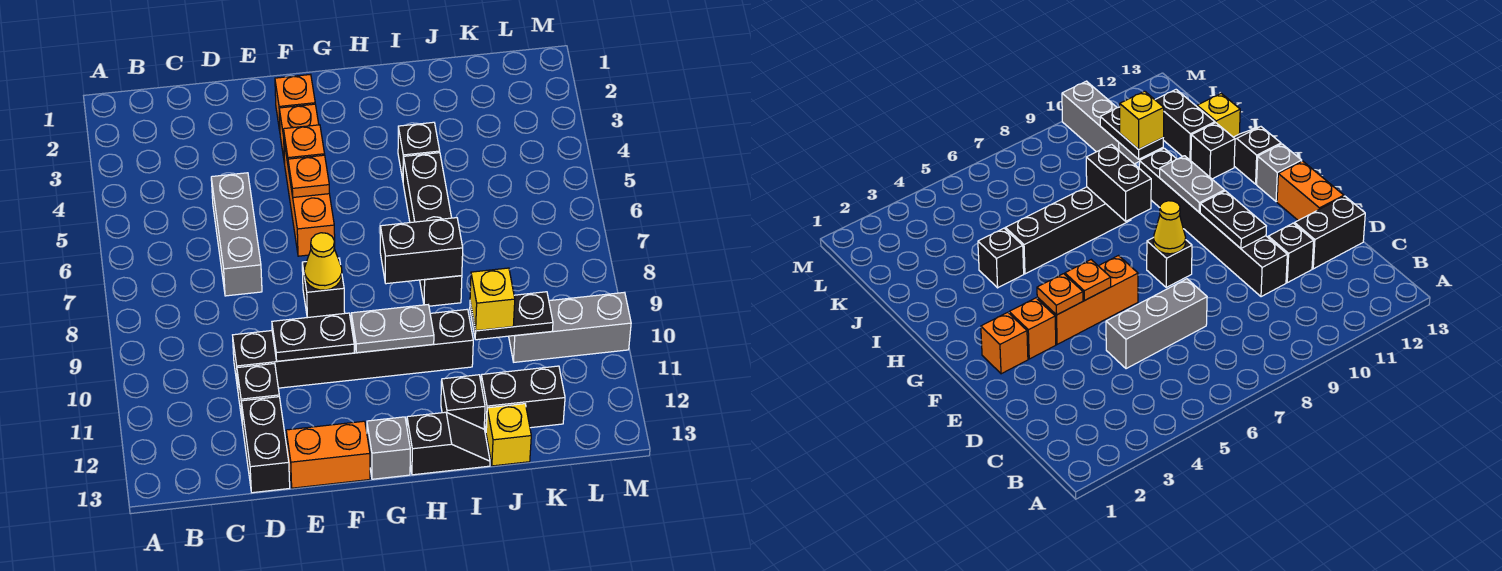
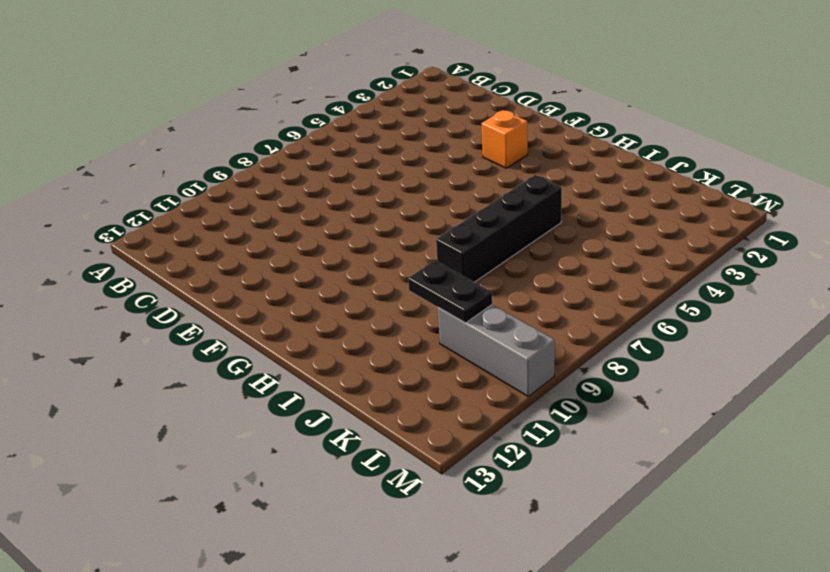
none -> grey brick D5:D7 level 1
none -> black brick D10:I10 level 1
none -> black brick D11 level 1

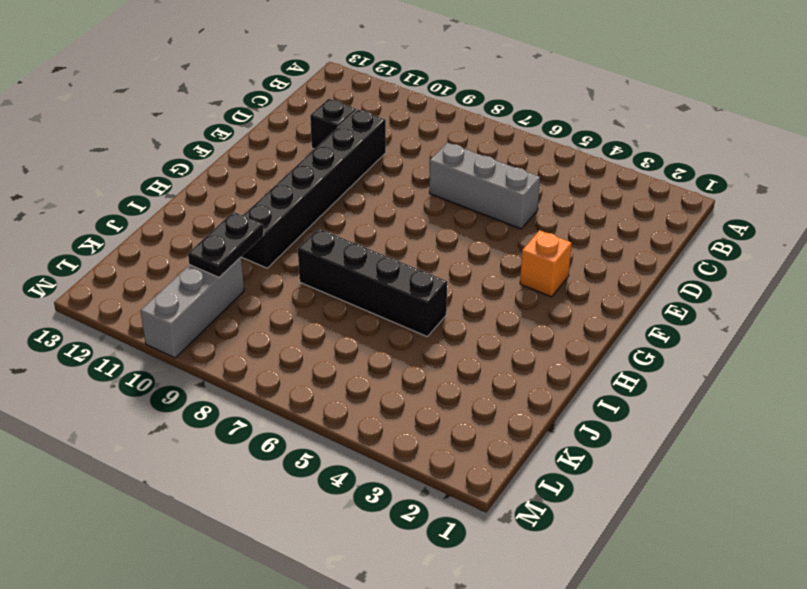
none -> black brick D12:D13 level 1
none -> orange brick E13:F13 level 1
none -> orange brick F2 level 1

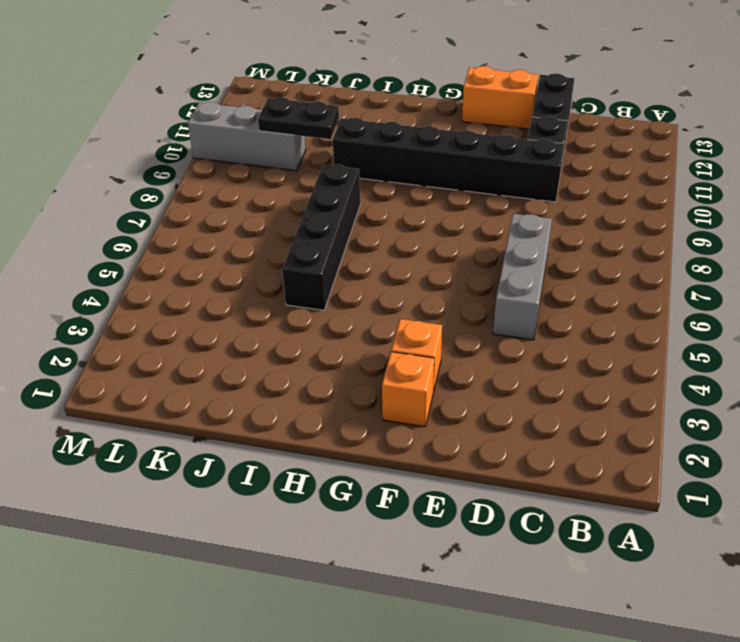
none -> orange brick F4:F6 level 1
none -> black brick F8 level 1
none -> grey brick G13 level 1

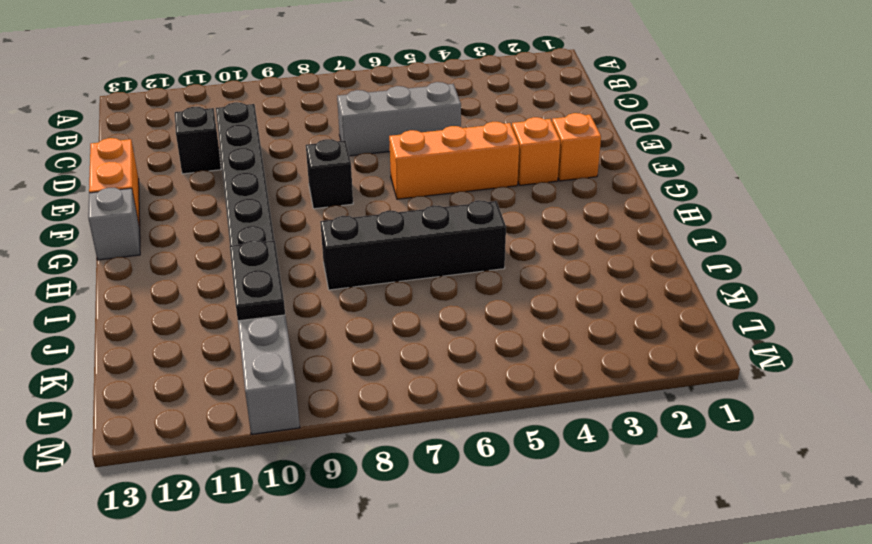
none -> black brick D12:D13 level 1
none -> black slope H13:I13 level 1 top H
none -> black brick I4 level 1

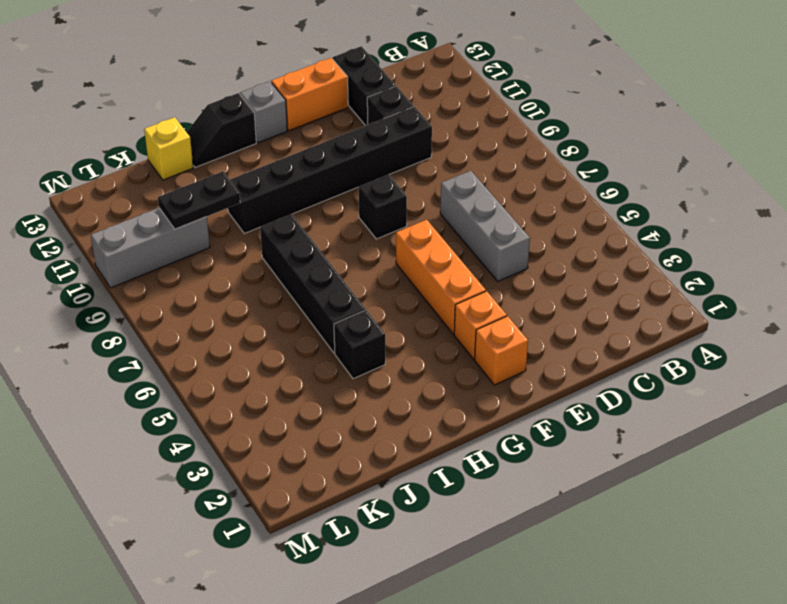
none -> black brick I12 level 1
none -> black brick J12:K12 level 1
none -> black plate E10:F10 level 2

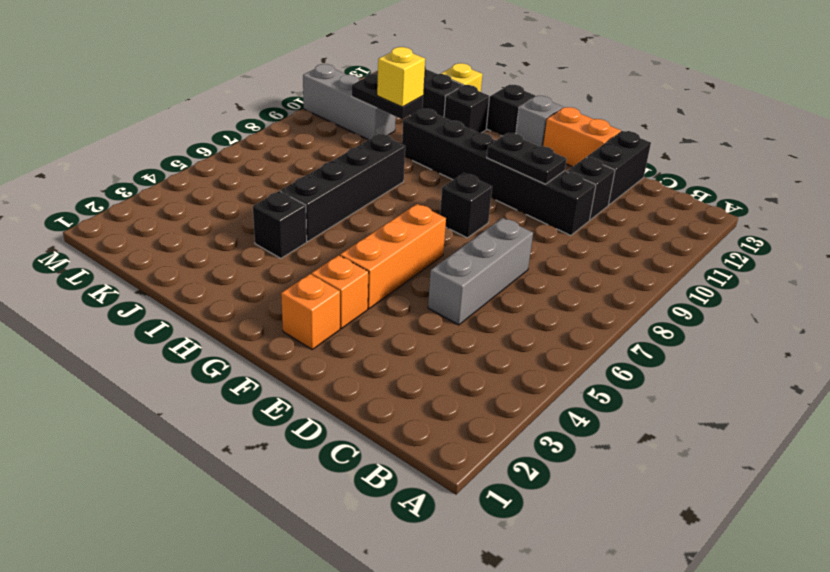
none -> orange plate F4 level 2
none -> orange plate F5 level 2
none -> yellow cone F8 level 2

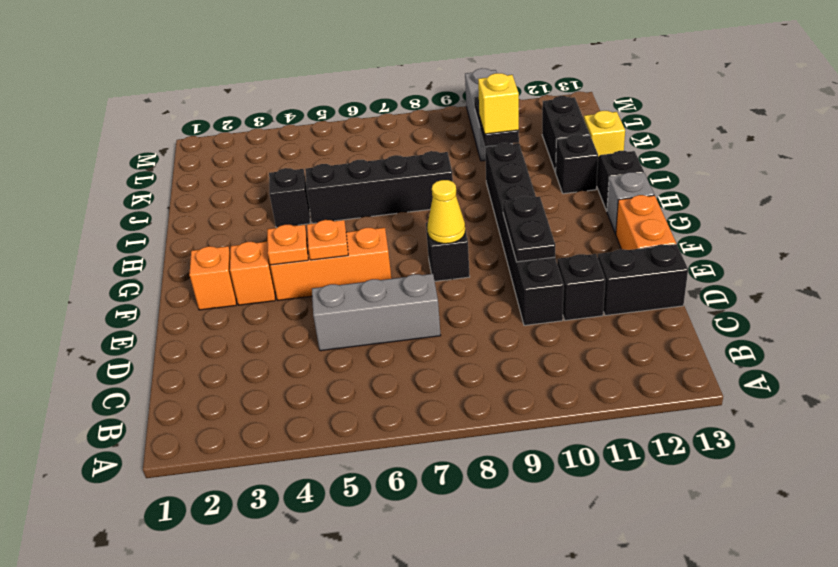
none -> grey plate G10:H10 level 2
none -> black brick H8:I8 level 2

